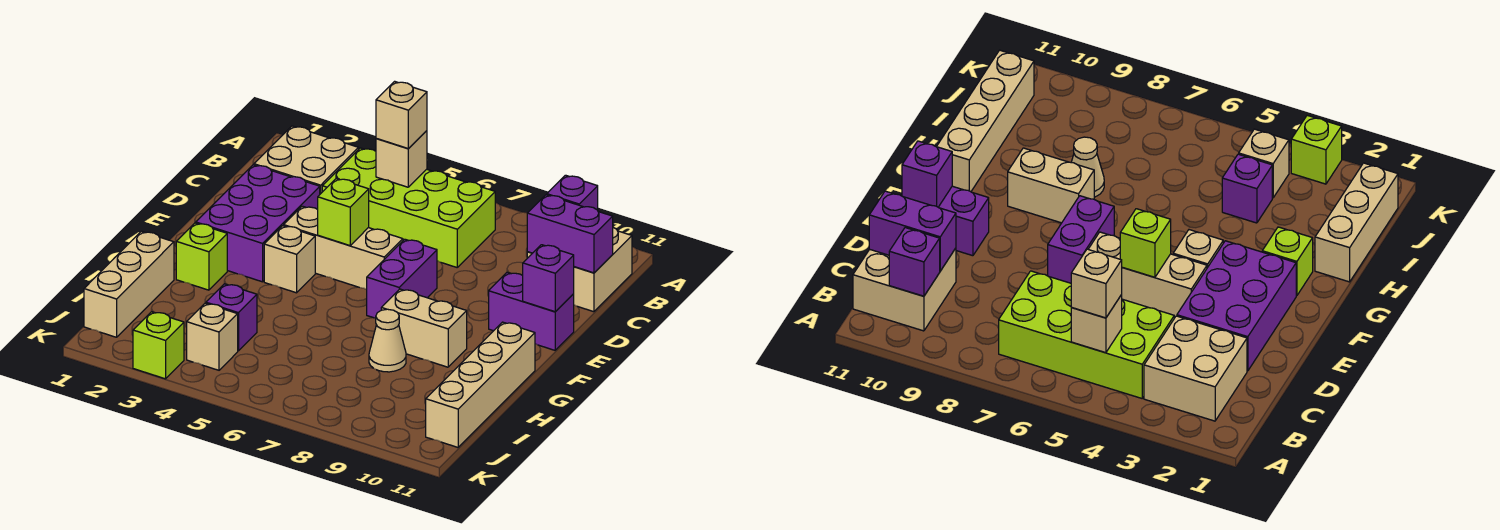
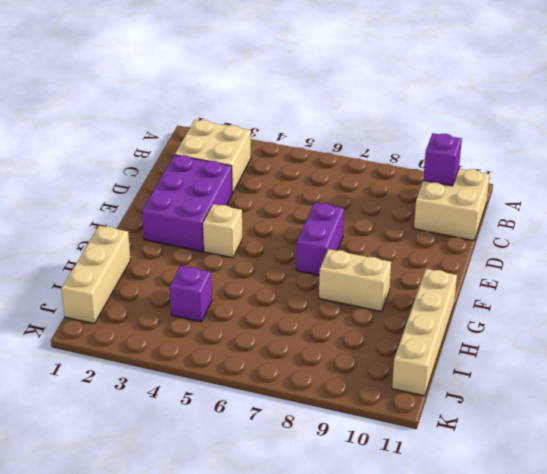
none -> lime brick B4:C7 level 1
none -> tan brick E4:E6 level 1
none -> purple brick E10:E11 level 1

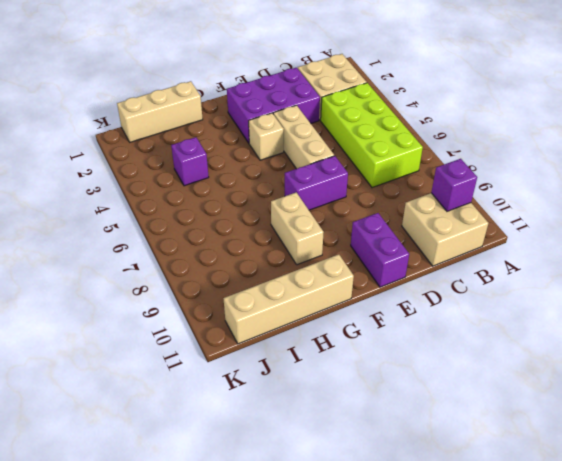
none -> lime brick G2 level 1
none -> tan cone H8 level 1
none -> tan brick J4 level 1

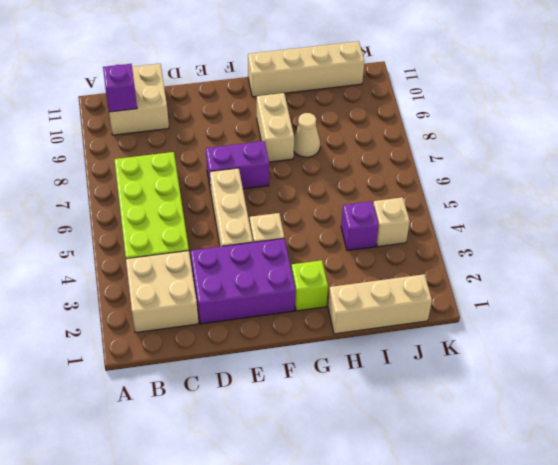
none -> purple brick E10:E11 level 1
none -> lime brick K3 level 1
none -> tan brick B5 level 2

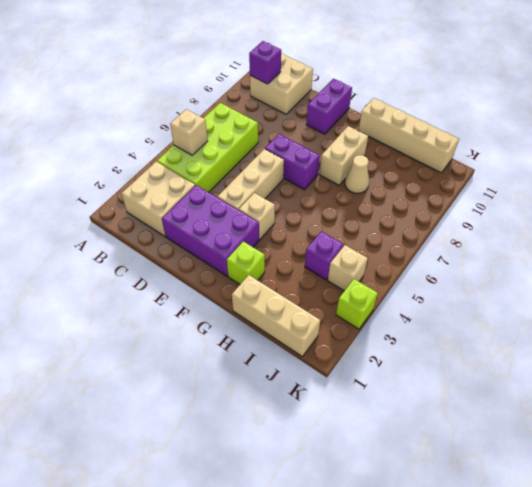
none -> purple brick C10:C11 level 2
none -> lime brick E5 level 2
none -> purple brick E11 level 2

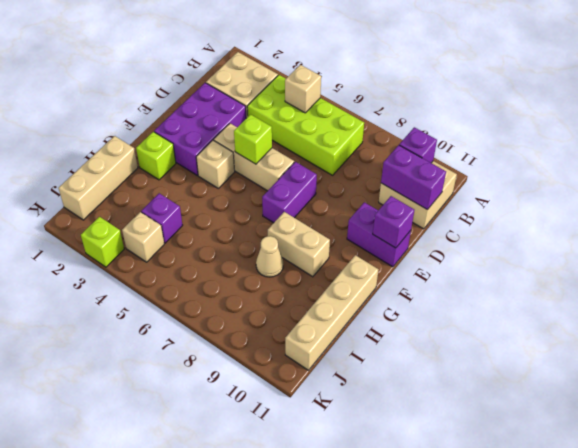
none -> tan brick B5 level 3

